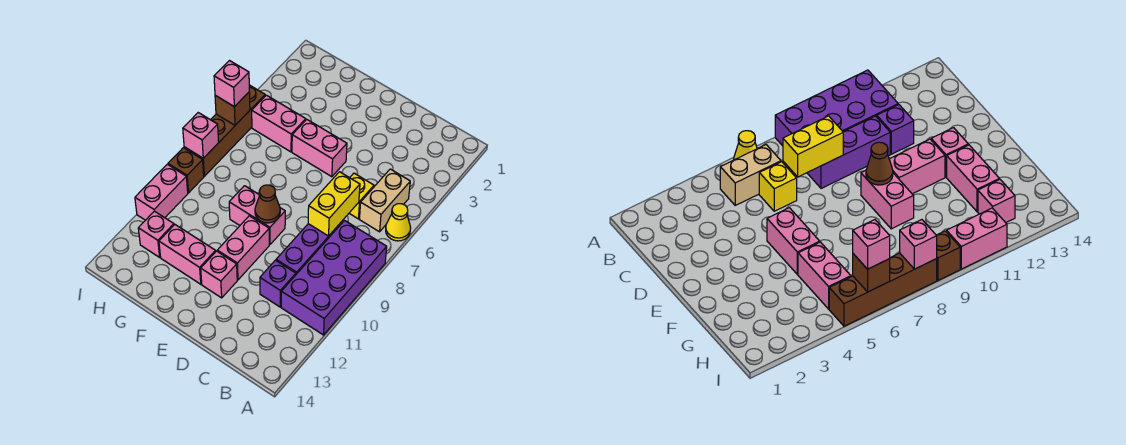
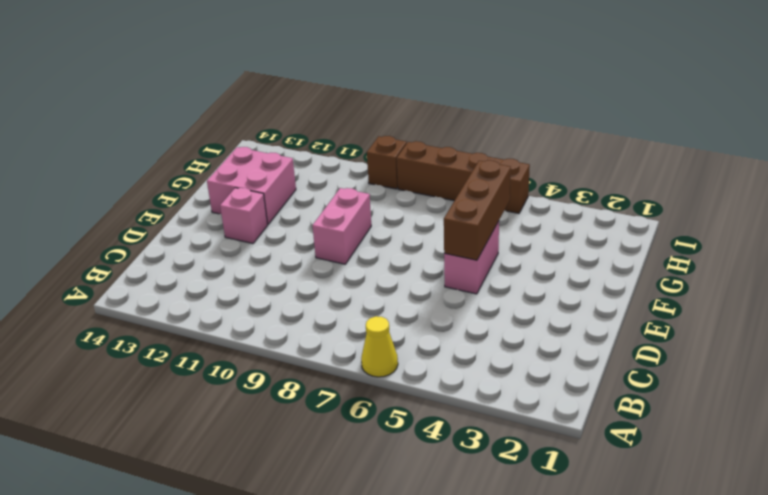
brown brick E5:G5 level 2 -> none
pink brick F12:G13 level 1 -> pink brick F12:G12 level 1
none -> purple brick A8:B11 level 1
none -> tan brick B5:B6 level 1
none -> yellow brick C6 level 1

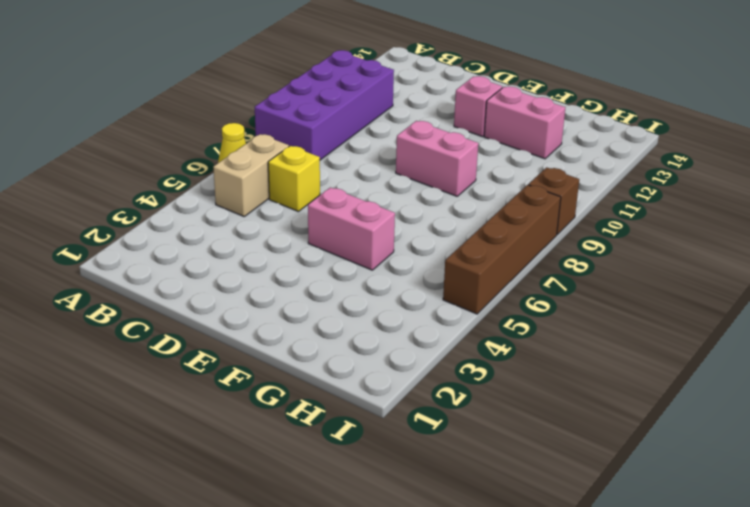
none -> purple brick C8:C10 level 1
none -> purple brick C11 level 1
none -> pink brick E10:E11 level 1

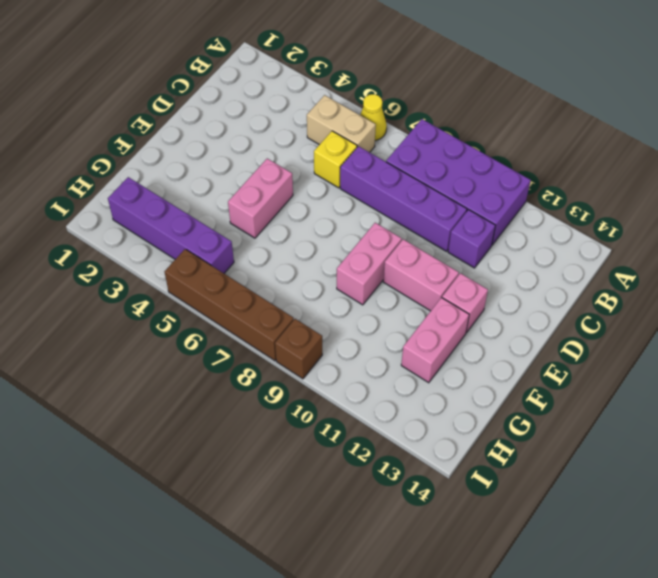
purple brick C7:C10 level 1 -> purple brick C8:C10 level 1
purple brick H2:H5 level 1 -> pink brick G5:H5 level 1
none -> pink brick H12 level 1
none -> pink brick I10:I11 level 1
none -> yellow brick C7:C8 level 2

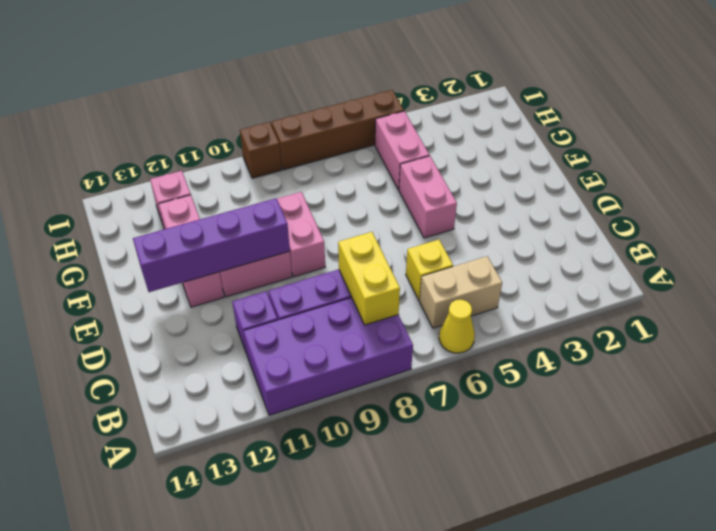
yellow brick B8:C8 level 2 -> yellow brick C7:C8 level 2
purple brick E10:E13 level 2 -> none
none -> pink brick I10:I11 level 1
none -> brown cone E9 level 2
none -> brown brick I6 level 2

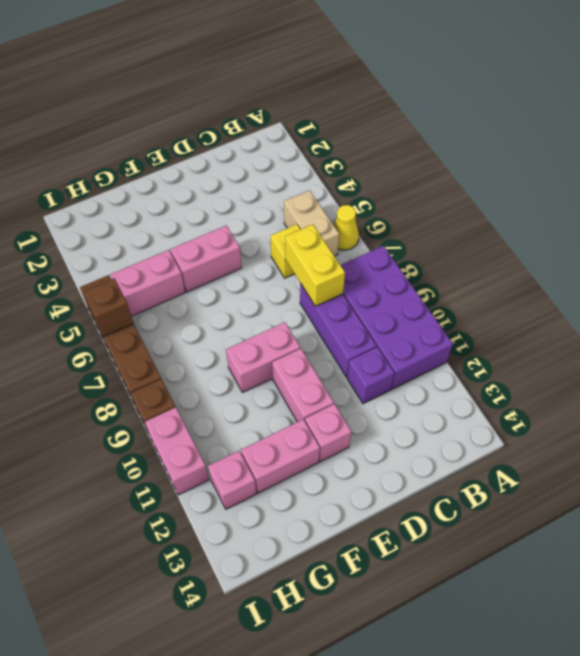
none -> brown cone E9 level 2
none -> pink brick I8 level 2
none -> pink brick I6 level 3

